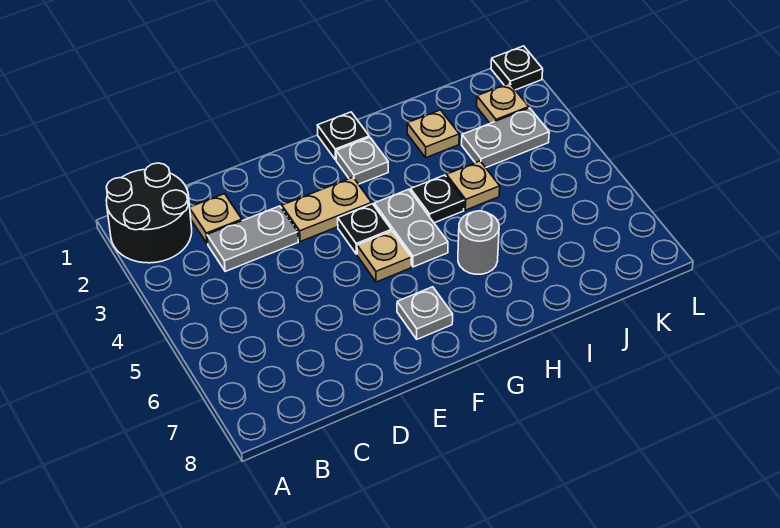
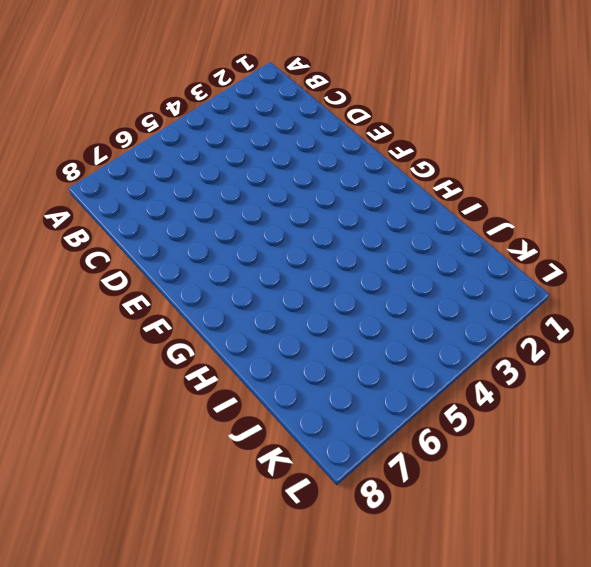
none -> black round brick A1:B2 level 1
none -> tan plate C2 level 1
none -> grey plate C3:D3 level 1

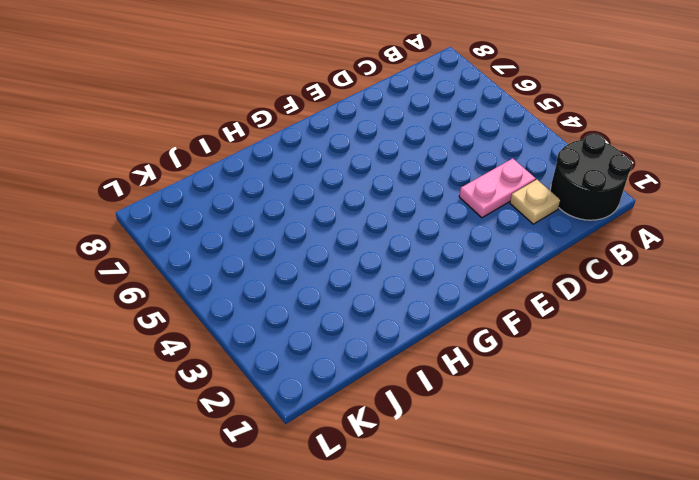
pink plate C3:D3 level 1 -> grey plate C3:D3 level 1
none -> tan plate E3:F3 level 1
none -> black plate F4 level 1
none -> tan plate F5 level 1

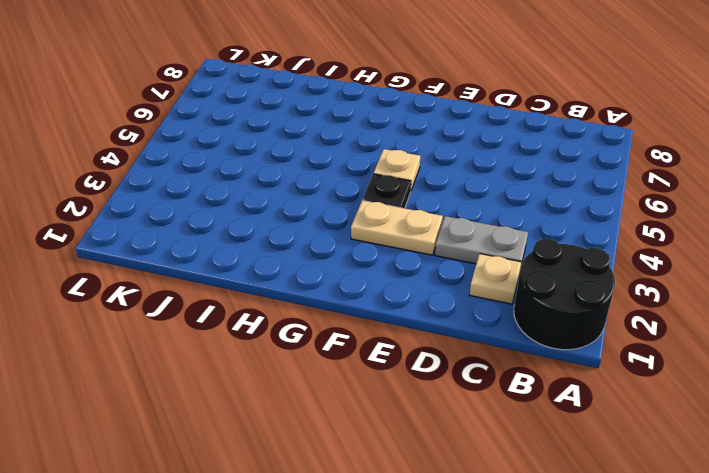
none -> grey plate F7 level 1
none -> black plate G1 level 1
none -> grey plate G2 level 1

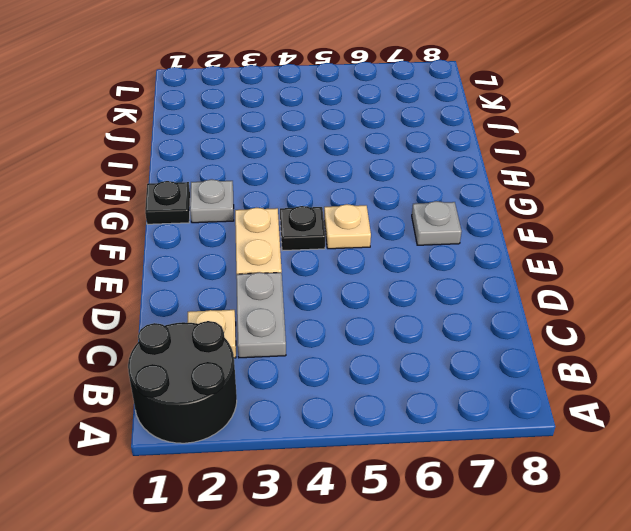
none -> grey plate G4:G5 level 1
none -> black plate H4 level 1
none -> grey round brick H6 level 1

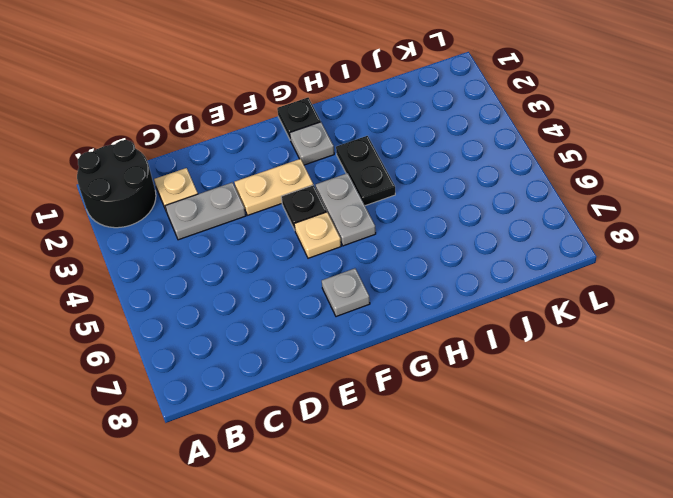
black plate H3:H4 level 1 -> black plate H4 level 1
none -> grey round brick H6 level 1
none -> tan plate I2 level 1
none -> tan plate I4 level 1

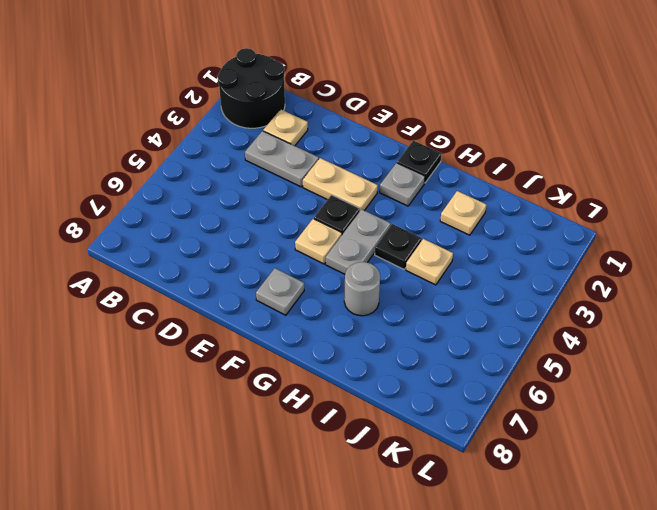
none -> grey plate J3:K3 level 1
none -> tan plate K2 level 1
none -> black plate L1 level 1

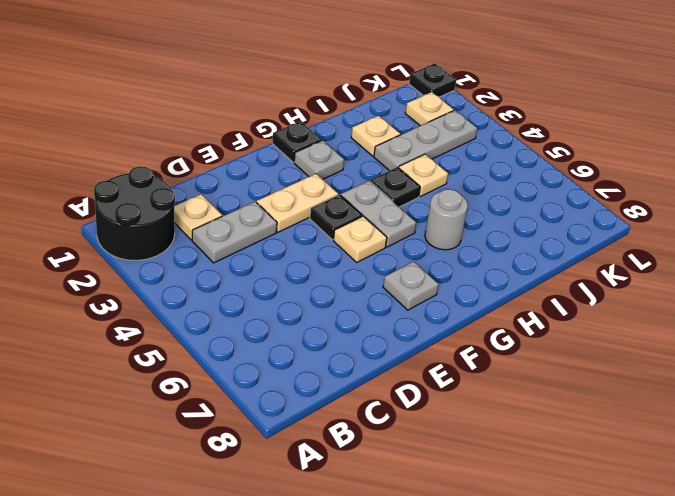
grey plate I3:K3 level 1 -> grey plate J3:K3 level 1

